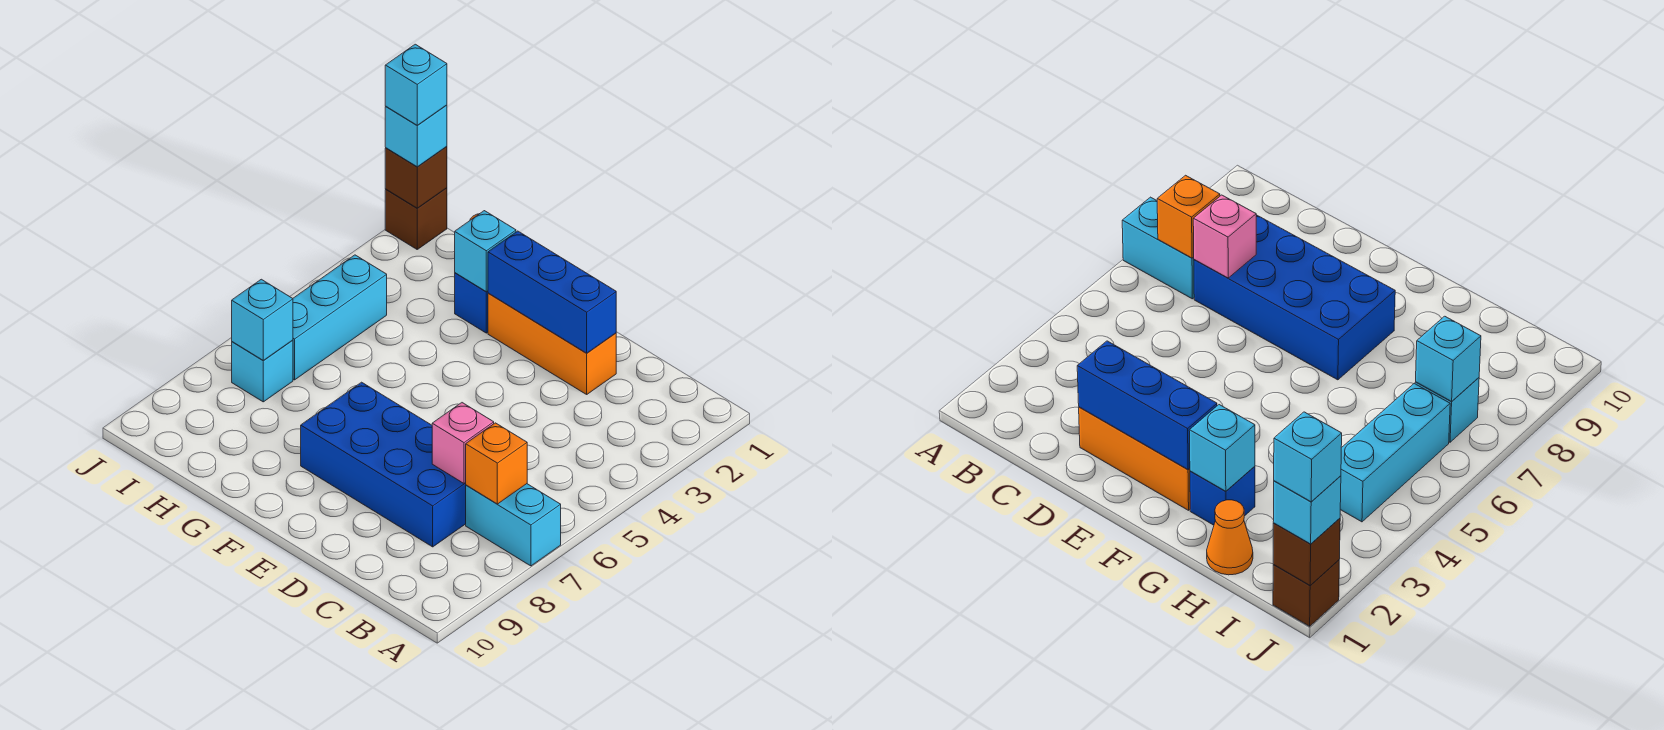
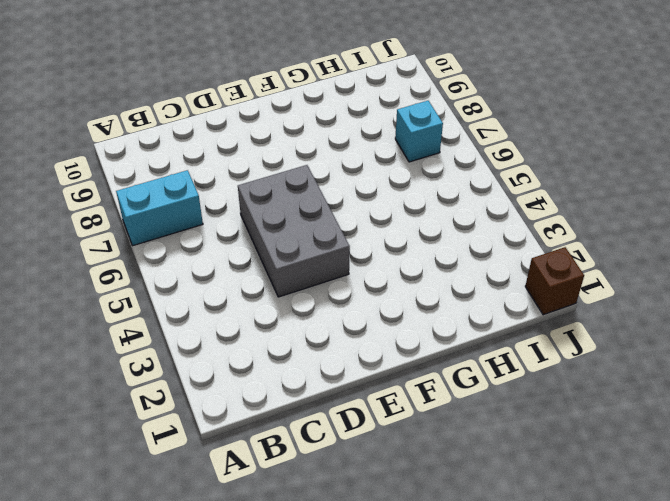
grey brick D4:E6 level 1 -> none
none -> blue brick C7:F8 level 1
none -> orange brick D2:F2 level 1
none -> blue brick G2 level 1

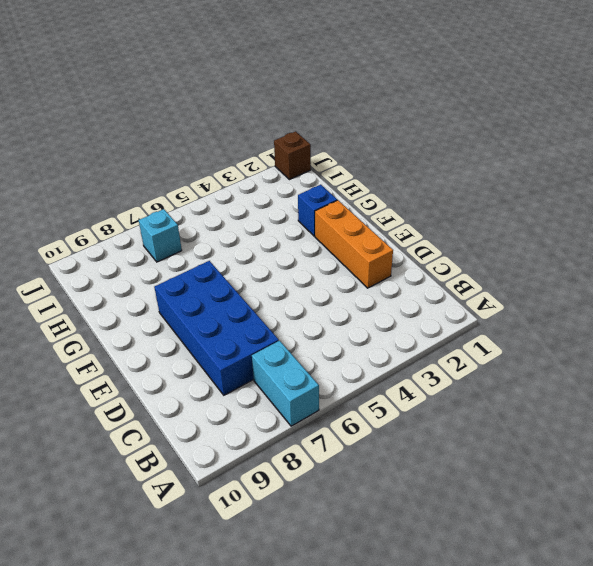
none -> orange cone H1 level 1
none -> cyan brick I4:I6 level 1
none -> orange brick B7 level 2

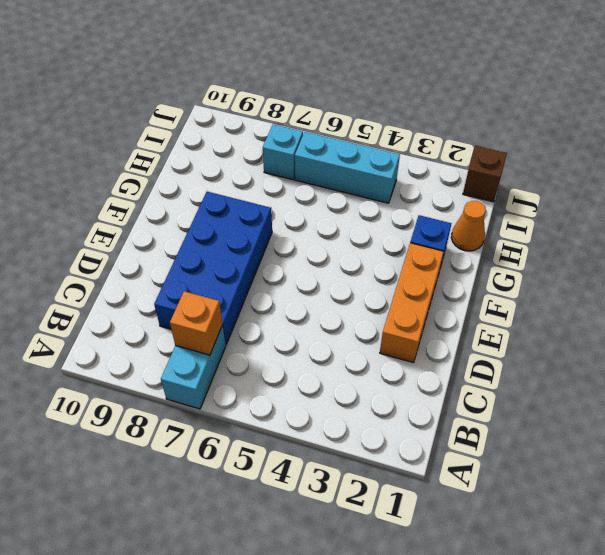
none -> pink brick C7 level 2
none -> blue brick D2:F2 level 2
none -> cyan brick G2 level 2

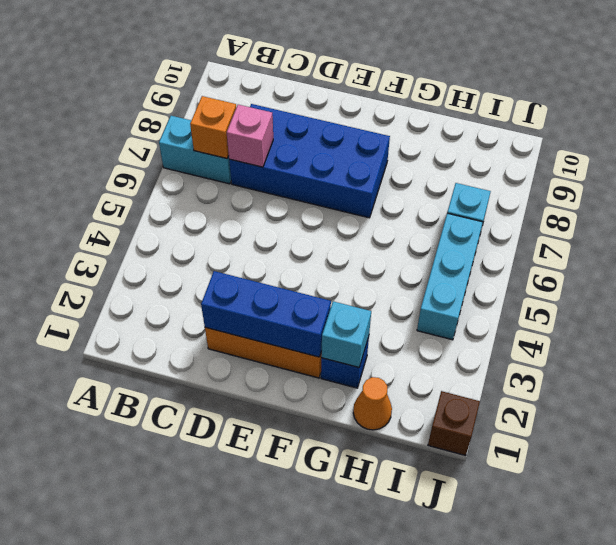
none -> cyan brick I7 level 2
none -> brown brick J1 level 2
none -> cyan brick J1 level 3

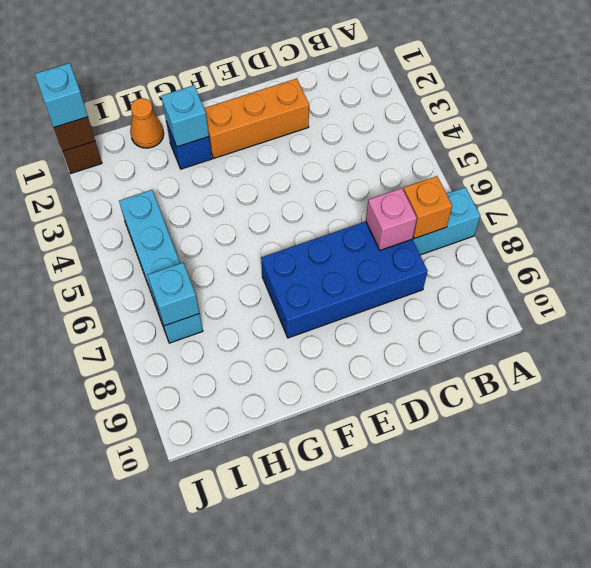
none -> blue brick D2:F2 level 2
none -> cyan brick J1 level 4

